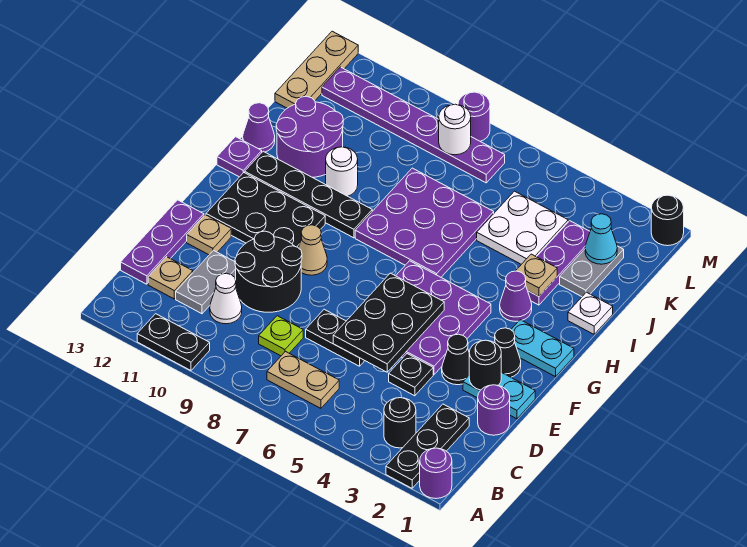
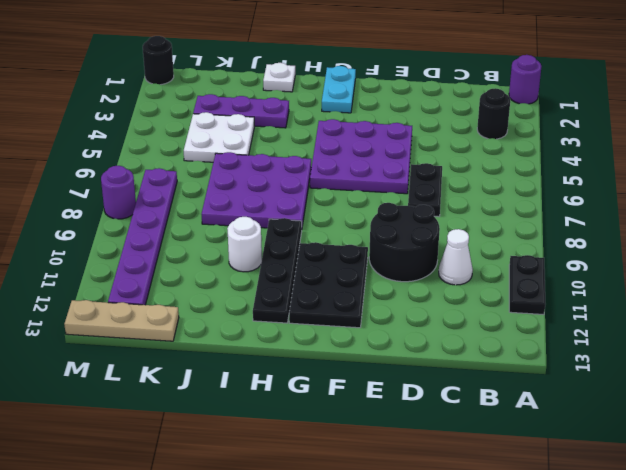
none -> black plate A2:C2 level 1
none -> tan plate B6:B7 level 1
none -> lime plate C8 level 1
none -> grey plate C11:D11 level 1

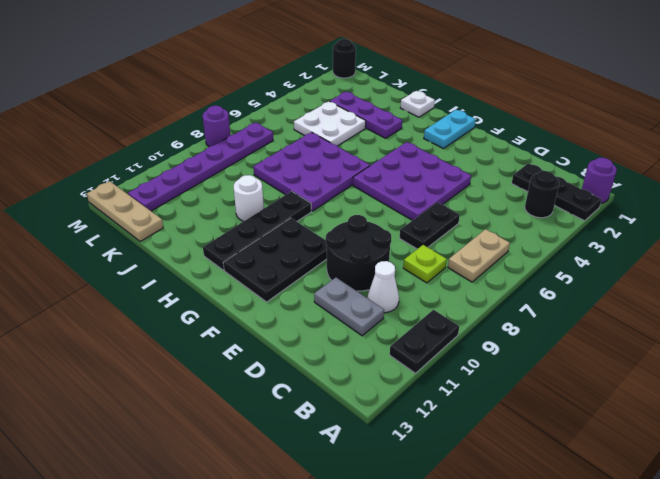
none -> tan plate C12 level 1
none -> purple plate C13:E13 level 1
none -> purple round brick D1 level 1
none -> black plate D4 level 1

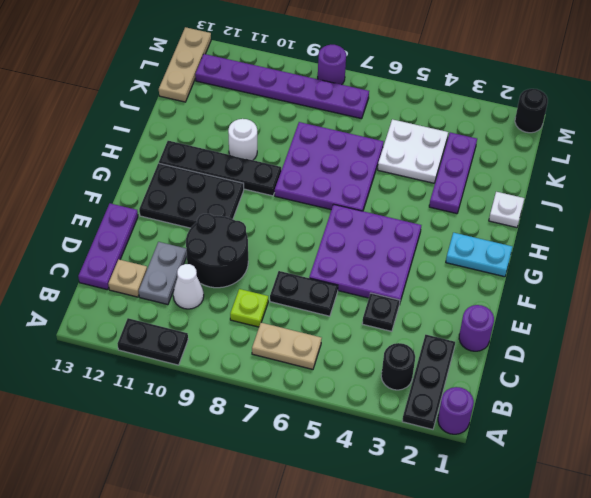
none -> cyan plate E1:E2 level 1
none -> black cone E3 level 1
none -> tan plate E12 level 1
none -> black cone F2 level 1

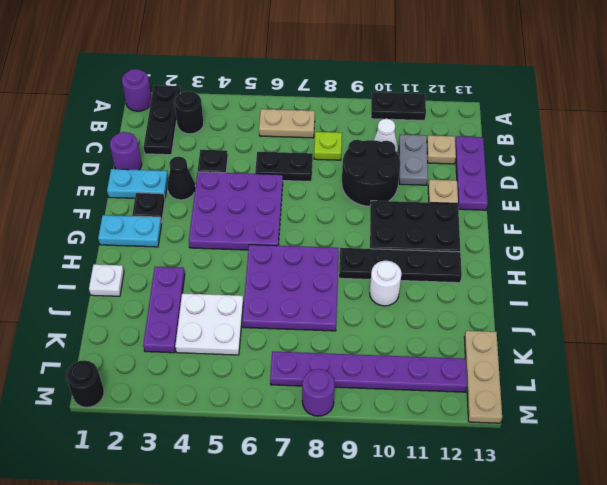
black plate F2 level 1 -> black cone F2 level 1
none -> tan cone F9 level 1
none -> purple cone H3 level 1
none -> purple plate H13 level 1
none -> purple round brick I11:J12 level 1

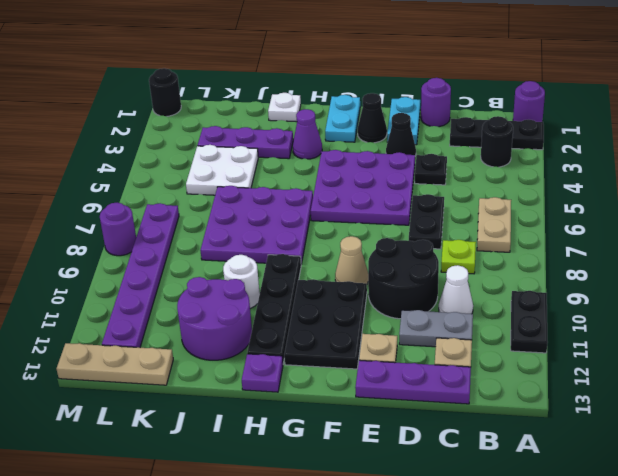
none -> purple cone I13 level 1
none -> grey plate J2:K2 level 1
none -> black plate D5:F6 level 2
none -> black round brick E2 level 2

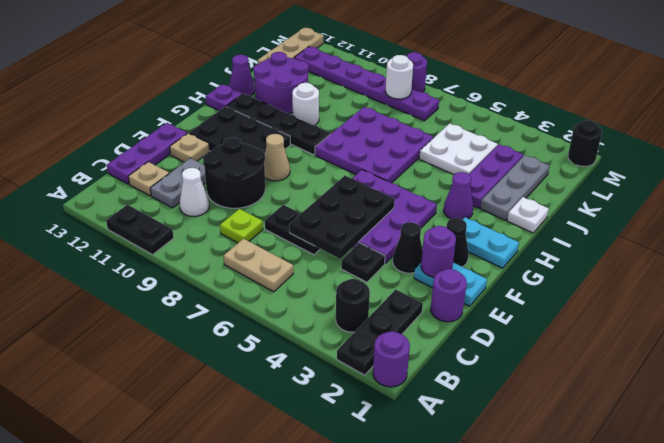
purple round brick E2 level 2 -> black round brick E2 level 2
grey plate I2:K2 level 1 -> grey plate J2:K2 level 1
none -> tan plate I3 level 2
none -> cyan cone K2 level 2

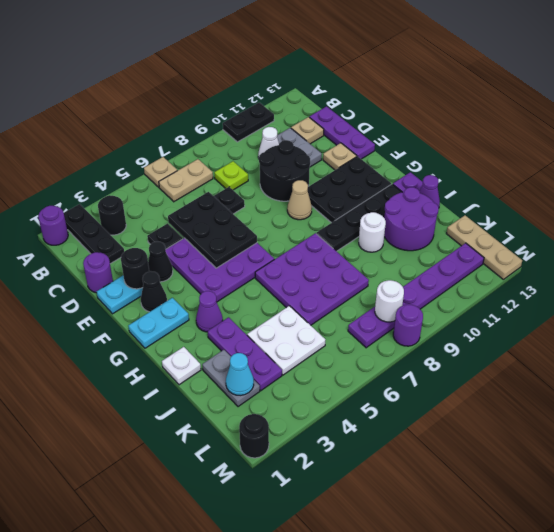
tan plate A6 level 1 -> tan plate I3 level 2

